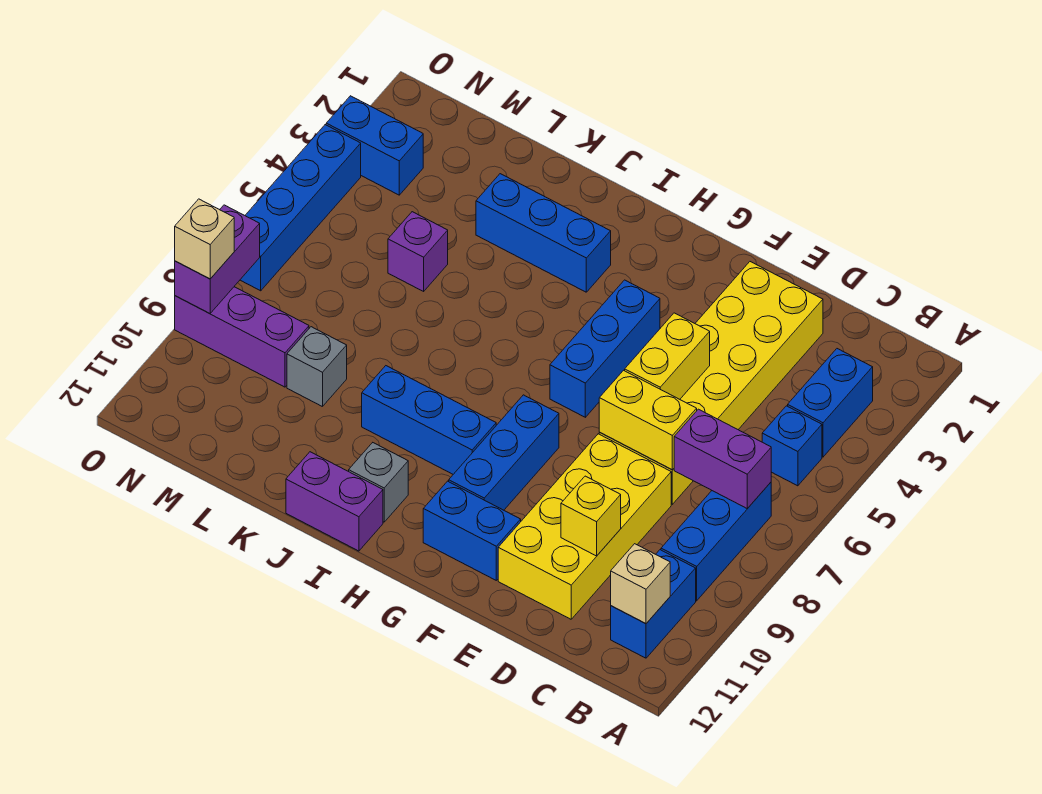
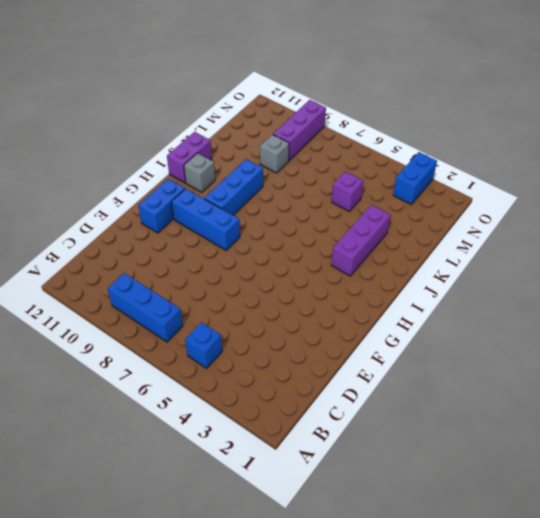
purple brick I3:K3 level 1 -> blue brick I3:K3 level 1
none -> blue brick B3:B4 level 1
none -> blue brick B10:B11 level 1
none -> yellow brick D2:E7 level 1

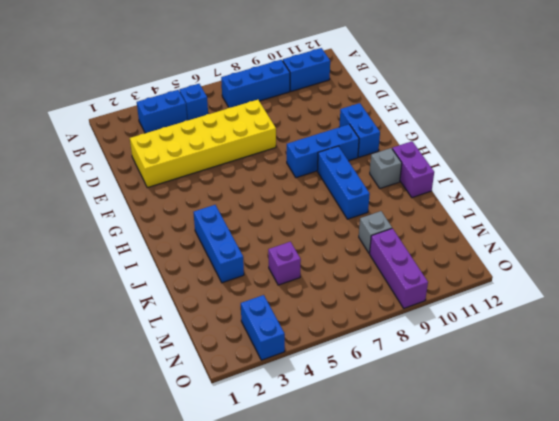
none -> yellow brick D8:E11 level 1
none -> blue brick G4:G6 level 1
none -> blue brick O4:O7 level 1

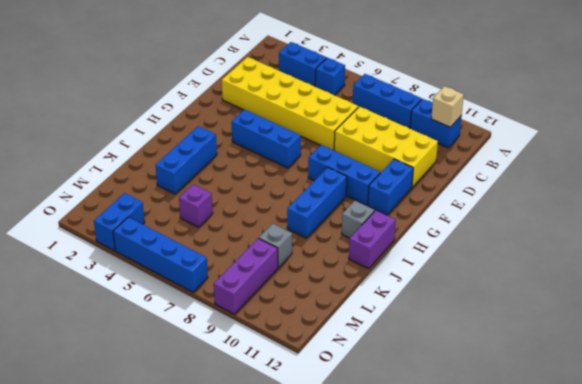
none -> purple brick B7:C7 level 2
none -> yellow brick D7:E7 level 2
none -> yellow brick D10 level 2

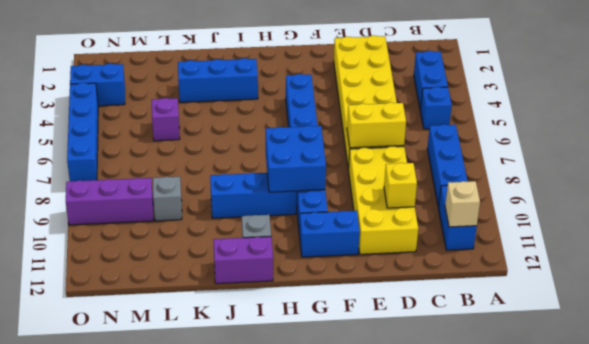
blue brick G8:H9 level 2 -> none
none -> purple brick B7:C7 level 2
none -> yellow brick E5:E6 level 2
none -> purple brick O8:O9 level 2

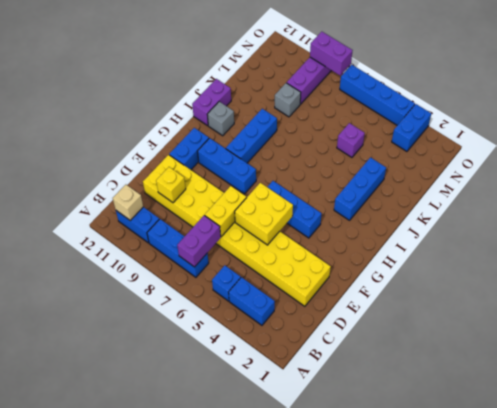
yellow brick E5:F6 level 2 -> yellow brick E5:E6 level 2
none -> tan brick O9 level 3

